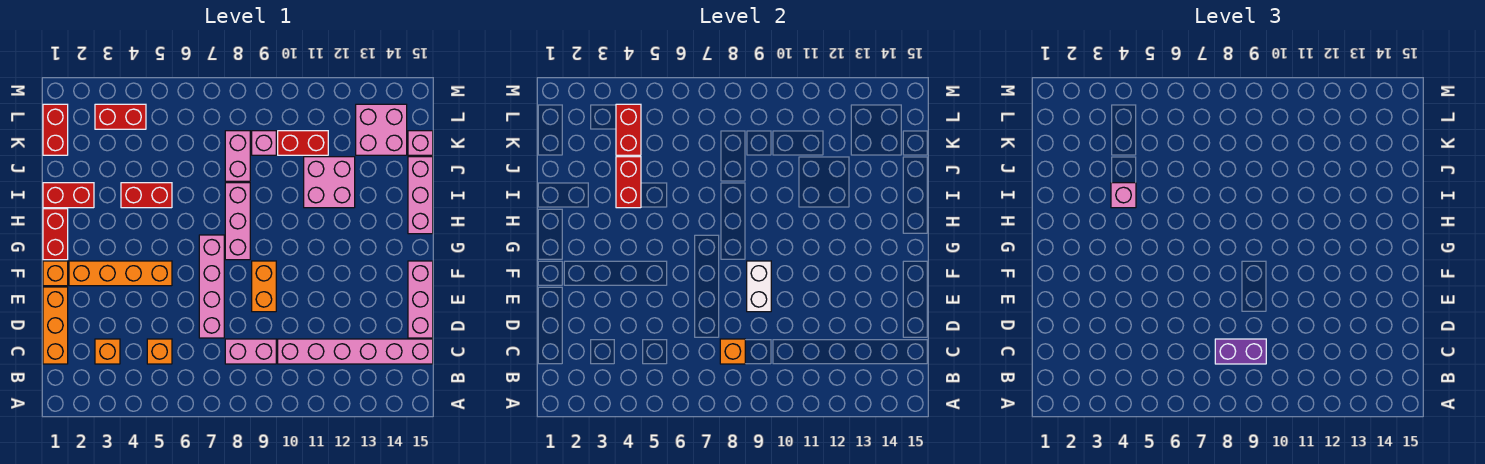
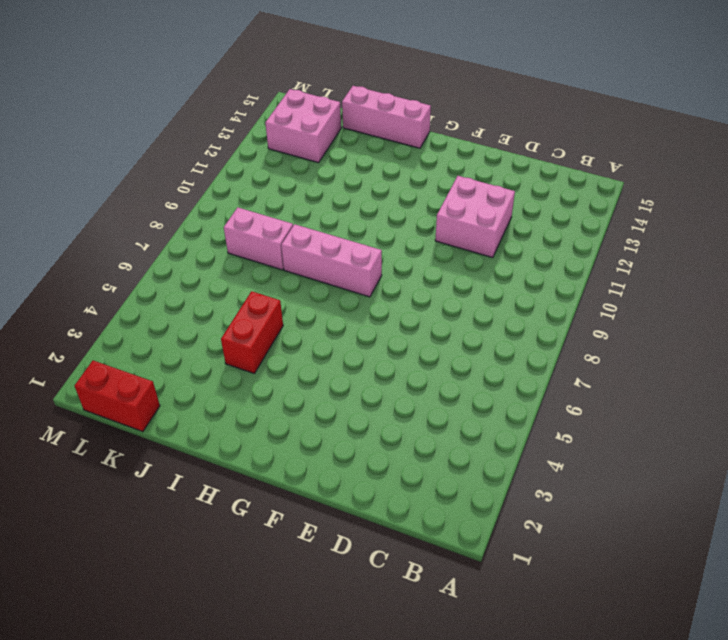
pink brick D11:E12 level 1 -> pink brick I11:J12 level 1
none -> orange brick C1:E1 level 1
none -> orange brick C3 level 1
none -> orange brick C5 level 1

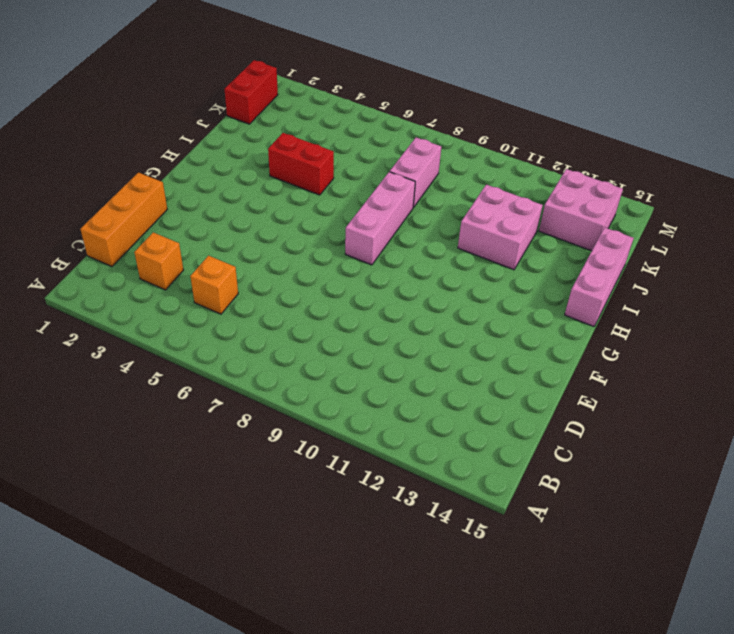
none -> pink brick C8:C9 level 1
none -> pink brick C10:C15 level 1
none -> pink brick D7:G7 level 1

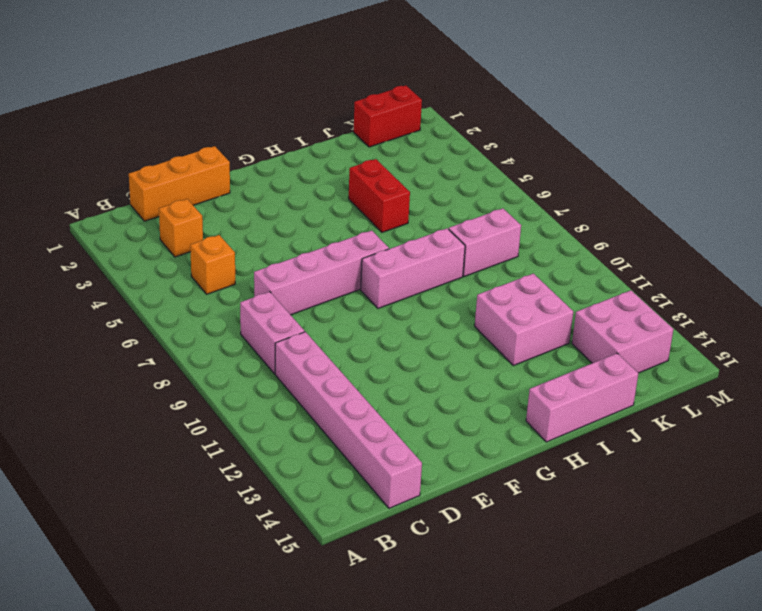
none -> pink brick D15:F15 level 1
none -> orange brick E9:F9 level 1
none -> orange brick F1 level 1

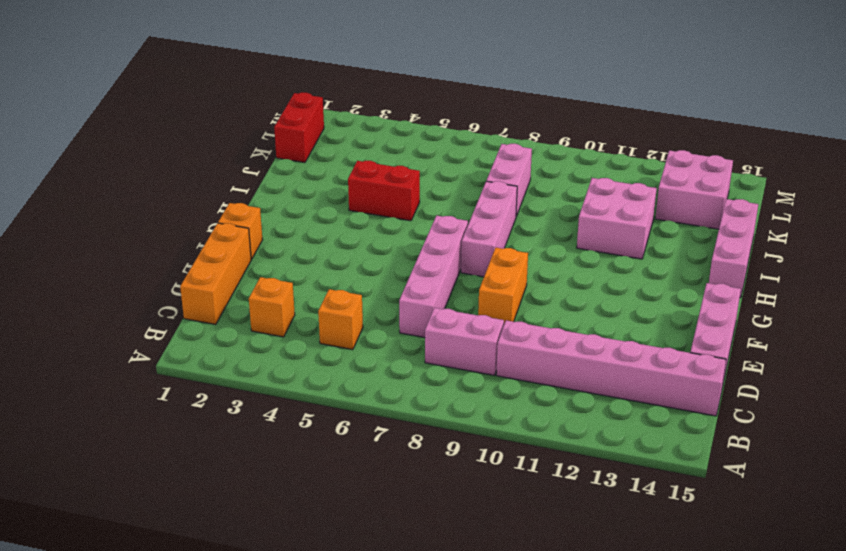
none -> orange brick F2:F5 level 1
none -> red brick G1:H1 level 1
none -> red brick I1:I2 level 1

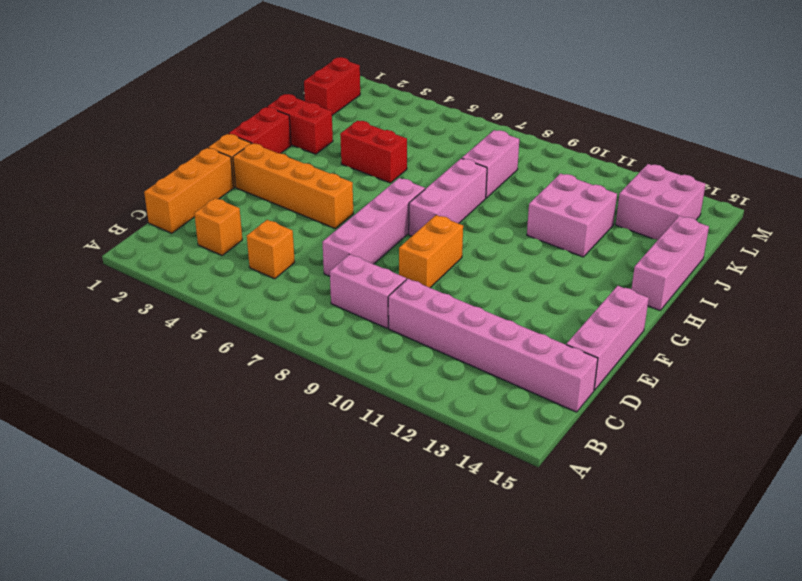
none -> pink brick K9 level 1
none -> red brick K10:K11 level 1
none -> pink brick K15 level 1

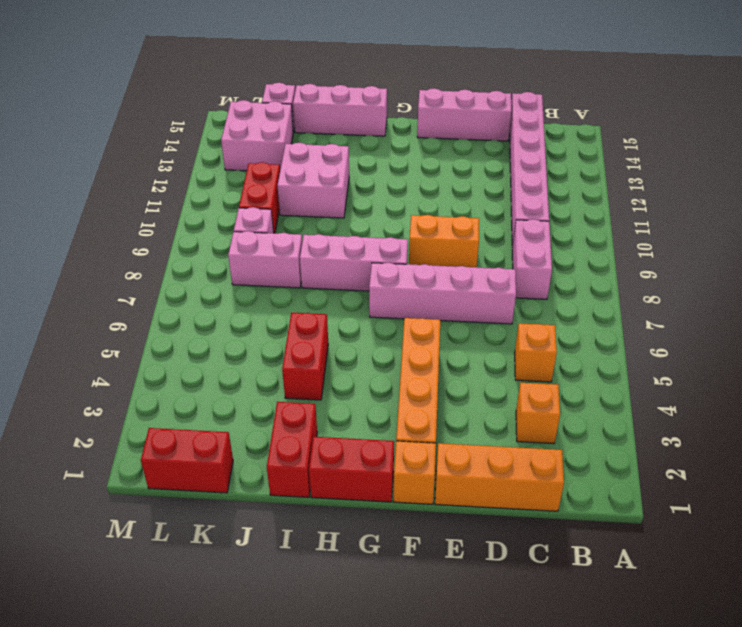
none -> red brick L3:L4 level 1
none -> orange brick C8 level 2
none -> white brick E9:F9 level 2

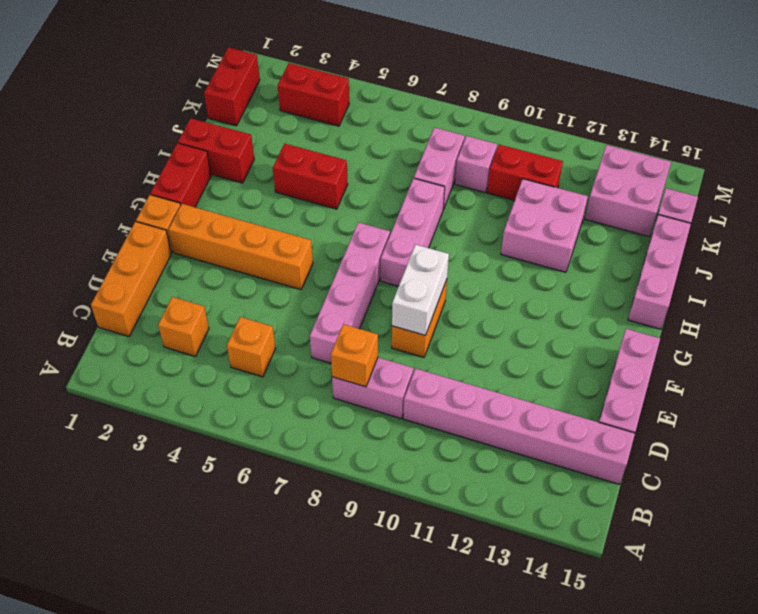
none -> red brick I4:J4 level 2
none -> red brick K4:L4 level 2
none -> purple brick C8:C9 level 3

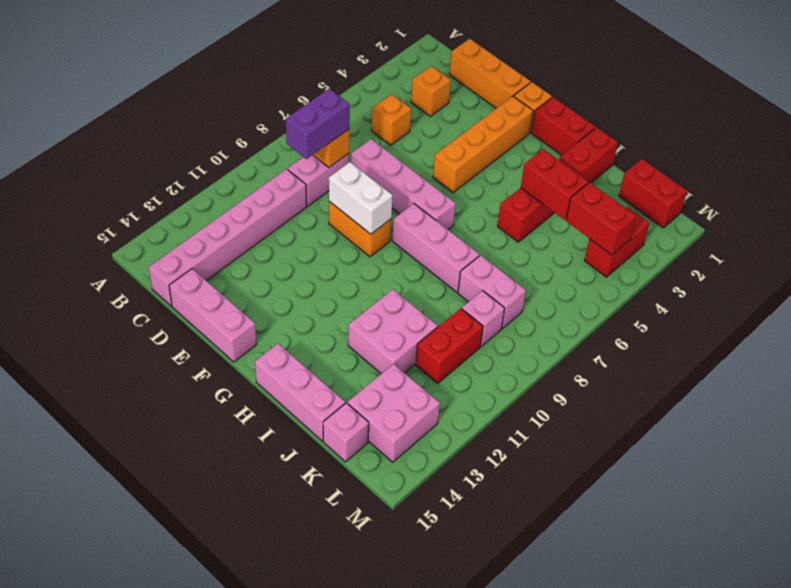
none -> pink brick I4 level 3

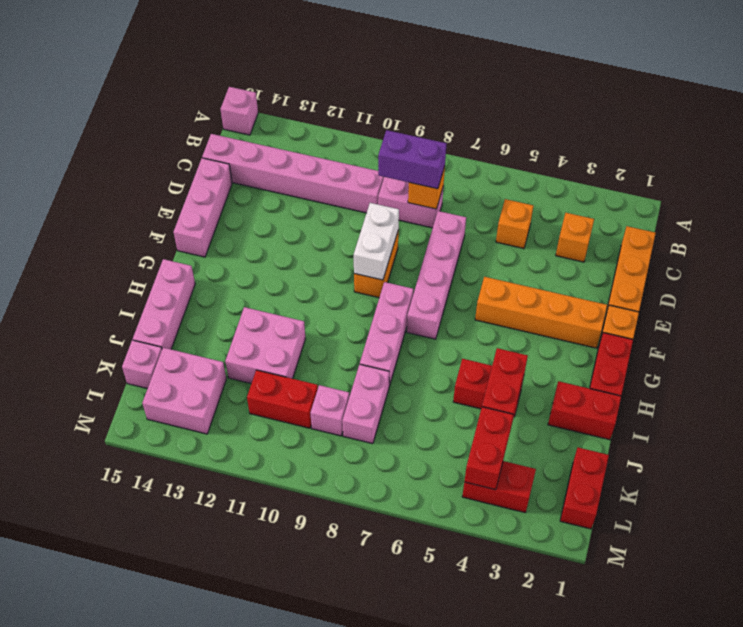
pink brick A15 level 1 -> pink brick I4 level 3

